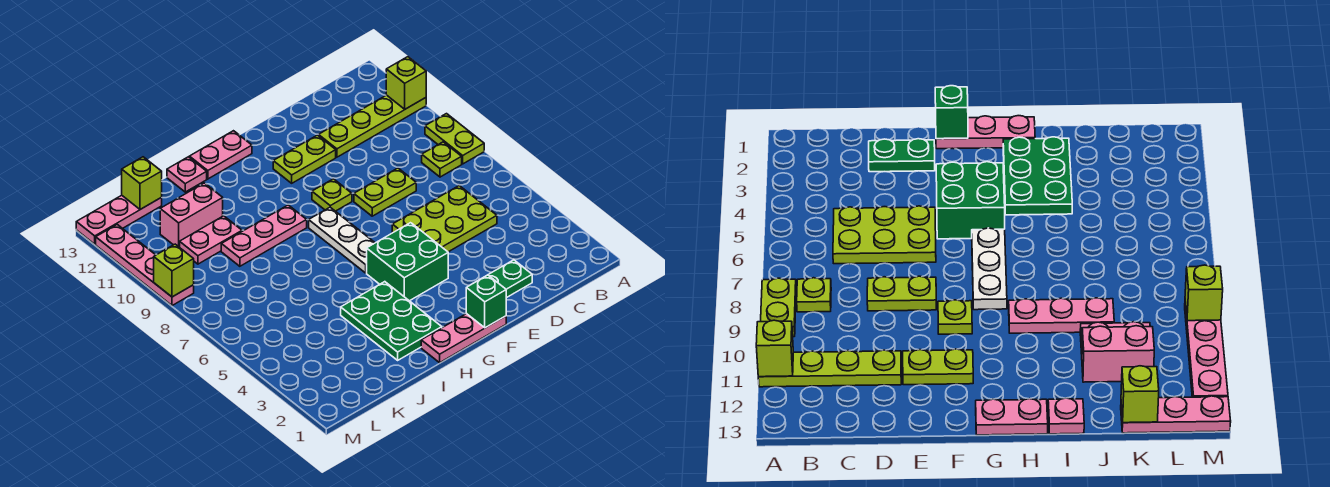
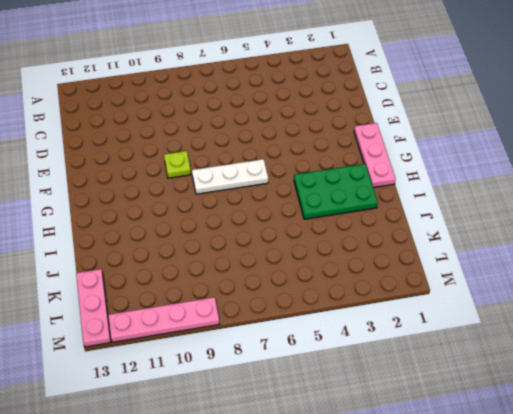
none -> lime plate A8:A9 level 1
none -> lime plate A11:D11 level 1
none -> lime plate B8 level 1

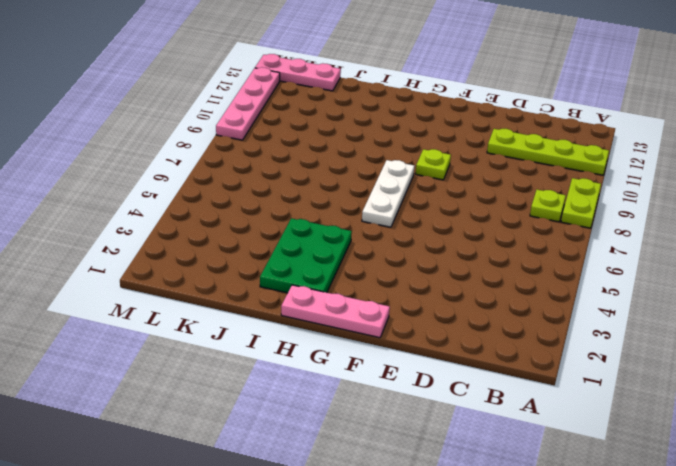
none -> lime plate C5:E6 level 1
none -> green plate D2:E2 level 1
none -> lime plate D8:E8 level 1

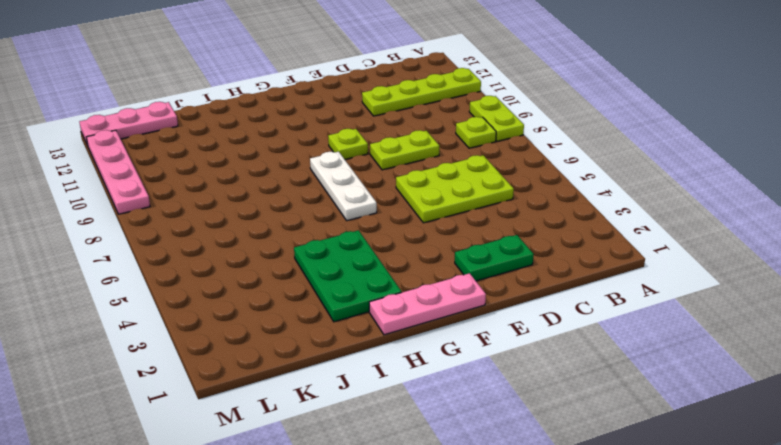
none -> lime plate E11:F11 level 1
none -> green brick F4:G5 level 1
none -> pink plate G13:H13 level 1

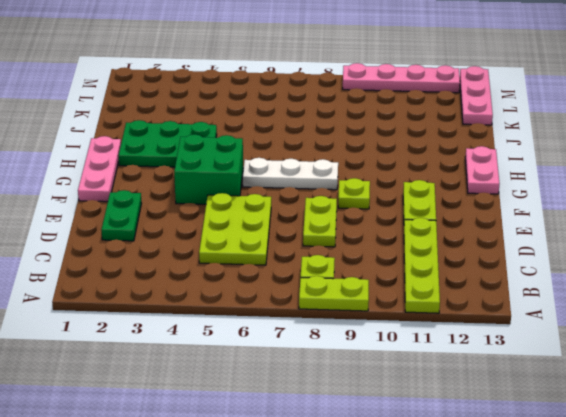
none -> pink plate H9:J9 level 1
none -> pink plate I13 level 1
none -> pink plate J10:K10 level 1

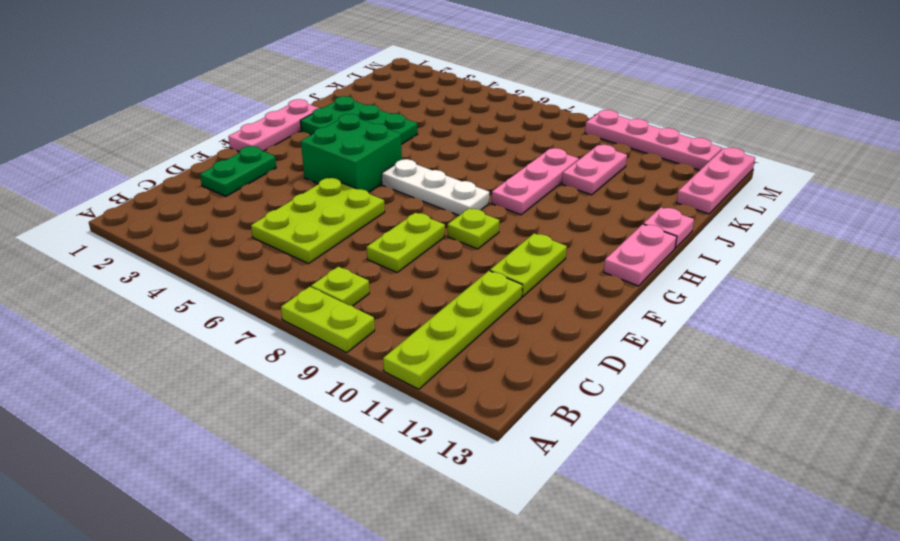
none -> pink brick J11:K11 level 1
none -> lime brick A11 level 2
none -> green brick F1 level 2

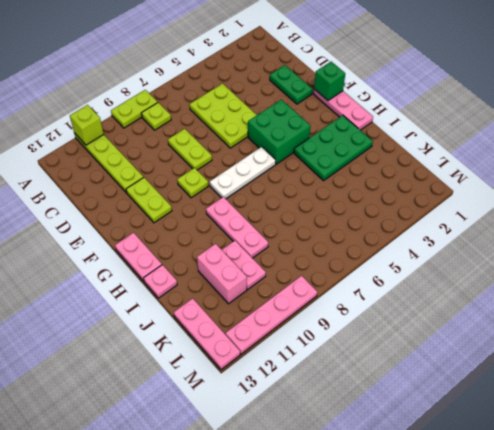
none -> lime brick K13 level 2
none -> lime brick M9 level 2

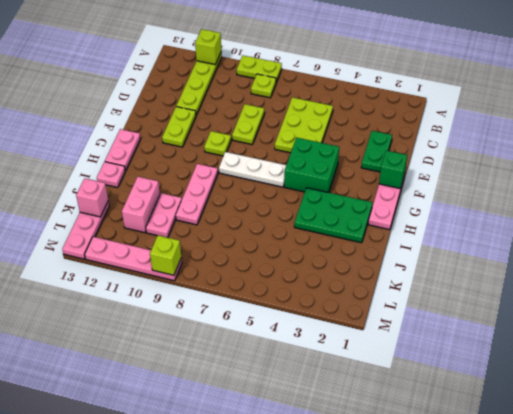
pink brick K13 level 2 -> lime brick K13 level 2

